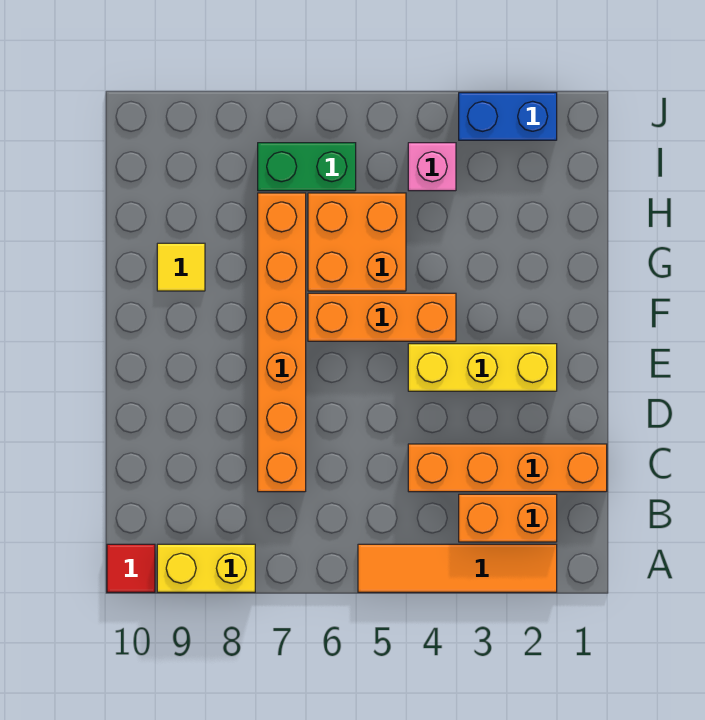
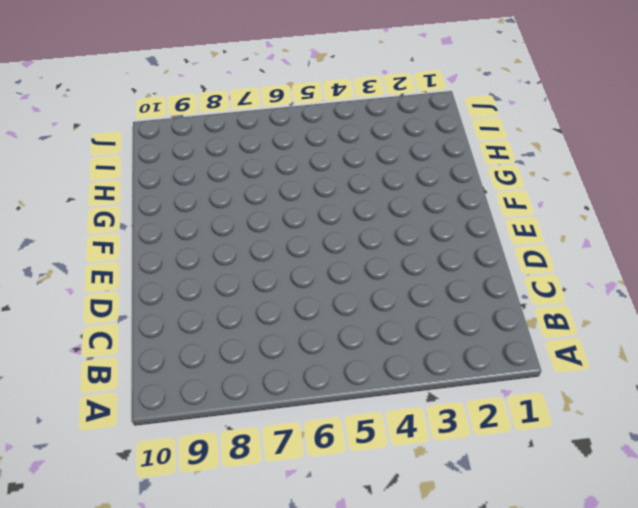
none -> orange tile A2:A5 level 1
none -> yellow brick A8:A9 level 1
none -> red tile A10 level 1

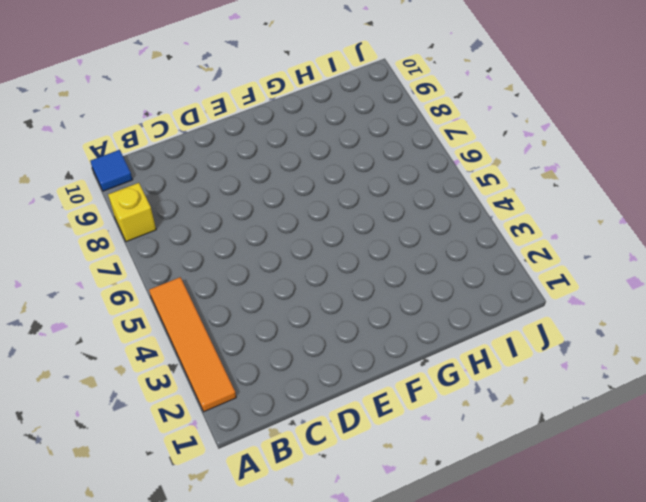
yellow brick A8 level 1 -> yellow brick A8:A9 level 1
blue tile A10 level 1 -> red tile A10 level 1
none -> orange brick B2:B3 level 1
none -> orange brick C1:C4 level 1
none -> orange brick C7:H7 level 1

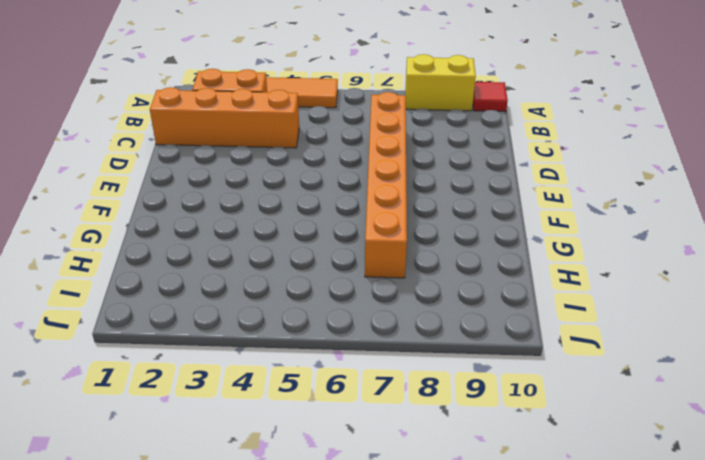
none -> yellow brick E2:E4 level 1
none -> orange brick F4:F6 level 1
none -> orange brick G5:H6 level 1

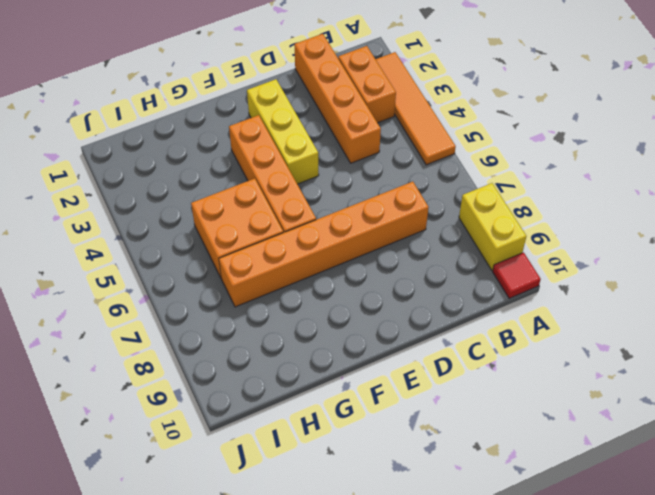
orange brick F3:F6 level 1 -> orange brick F4:F6 level 1
none -> yellow tile G9 level 1
none -> pink brick I4 level 1
none -> green brick I6:I7 level 1

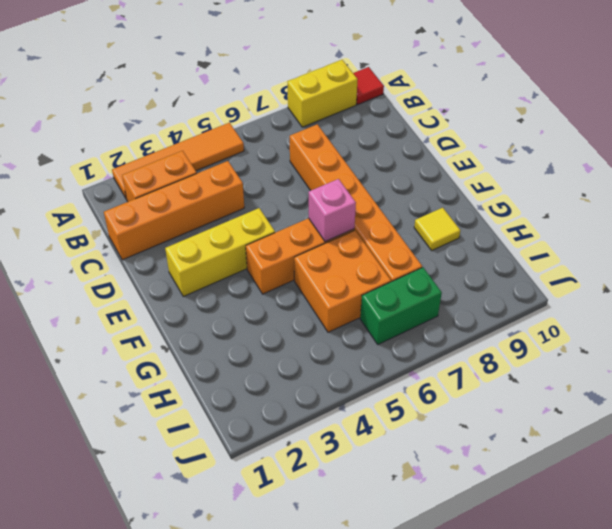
pink brick F6 level 2 -> pink brick I4 level 1
none -> blue brick J2:J3 level 1

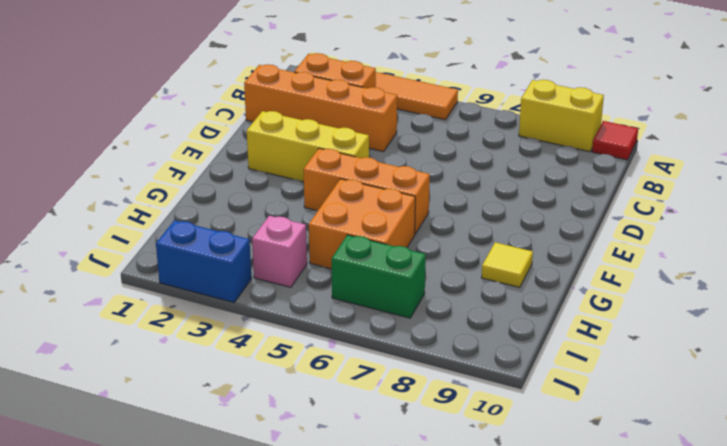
none -> orange brick C7:H7 level 1

